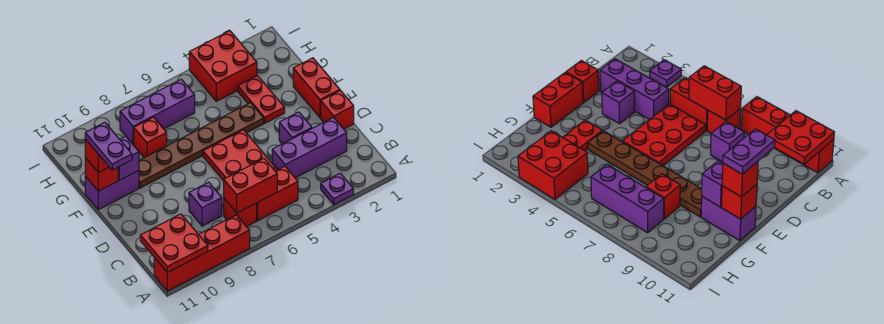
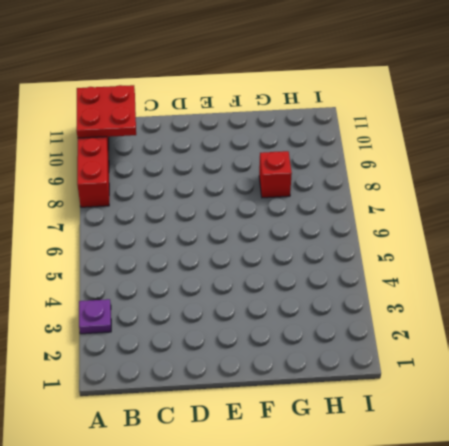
none -> red brick B5:B6 level 1
none -> red brick B7 level 1
none -> purple brick C2:C4 level 1

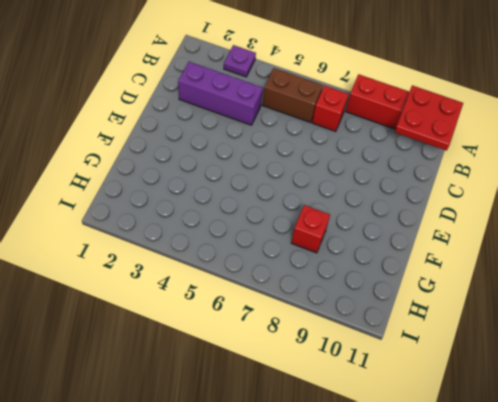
brown brick B5:B6 level 1 -> red brick B5:B6 level 1
none -> red plate C5:E6 level 1
none -> purple brick C8 level 1
none -> red brick D1 level 1

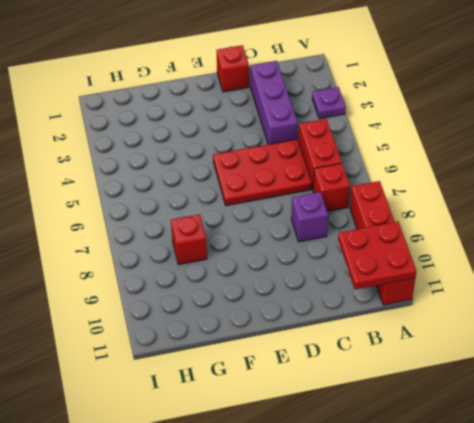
none -> purple brick D3 level 1
none -> red brick E1:F1 level 1
none -> red plate F3:G3 level 1

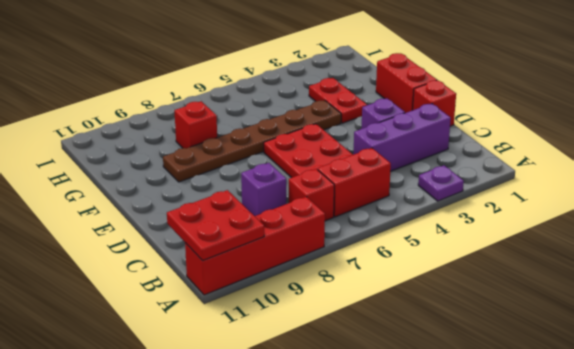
none -> purple brick F10:F11 level 1
none -> red brick H3:I4 level 1
none -> purple brick H6:H8 level 1

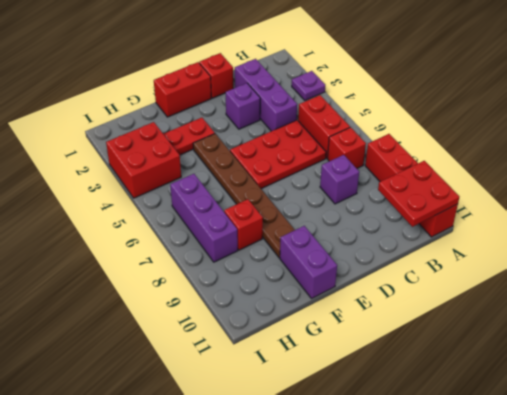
none -> red brick B6:B7 level 2
none -> purple brick F10 level 2
none -> red brick F11 level 2

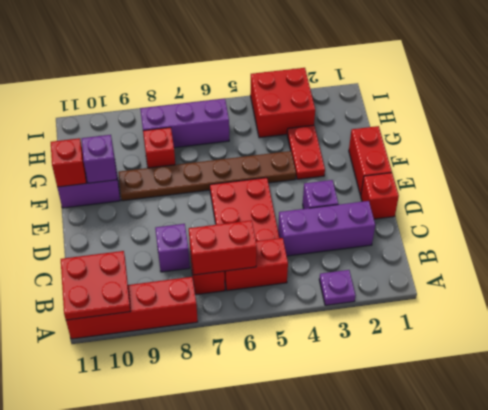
none -> red brick F11 level 3
none -> purple plate E11:F11 level 4

